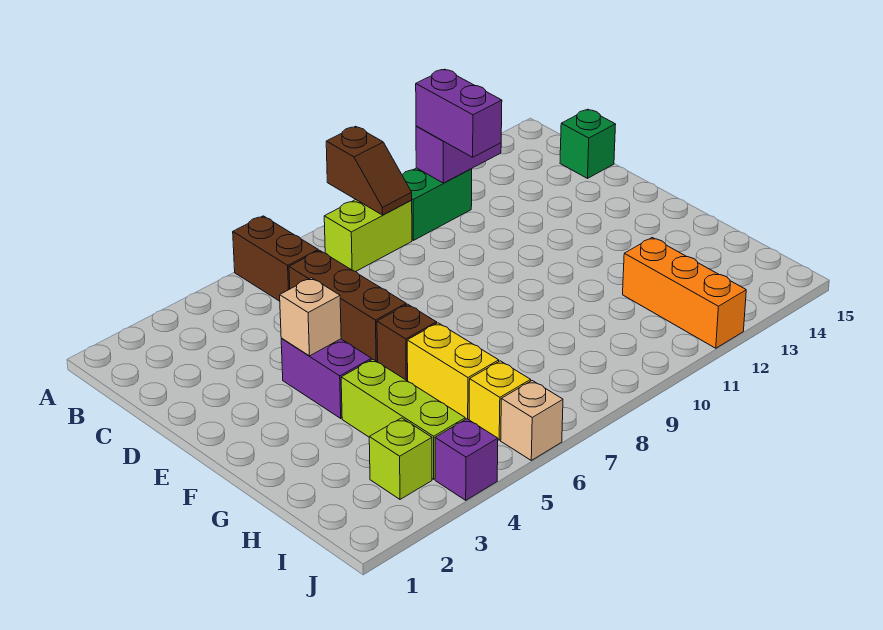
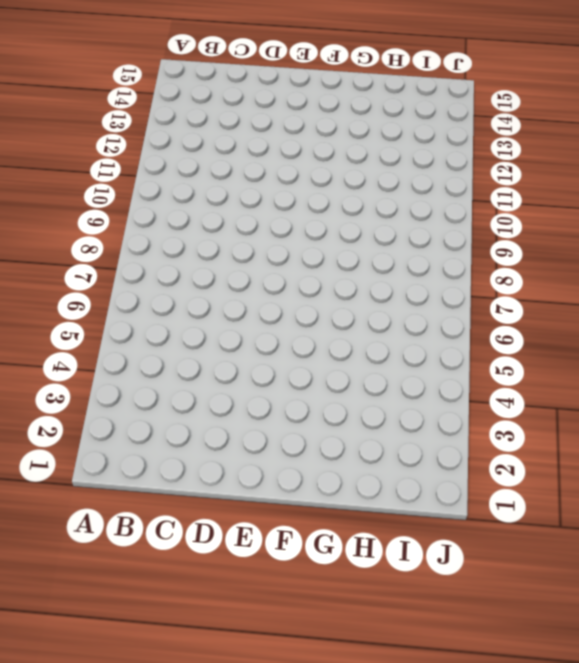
none -> brown brick A6:B6 level 1
none -> lime brick B8:B9 level 1
none -> green brick B10:B11 level 1

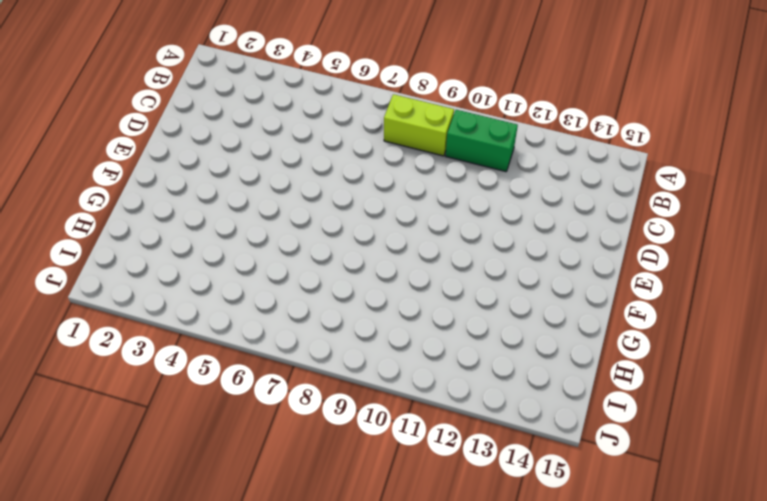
none -> brown brick A6:B6 level 1
none -> brown brick C6:E6 level 1
none -> green brick C15 level 1

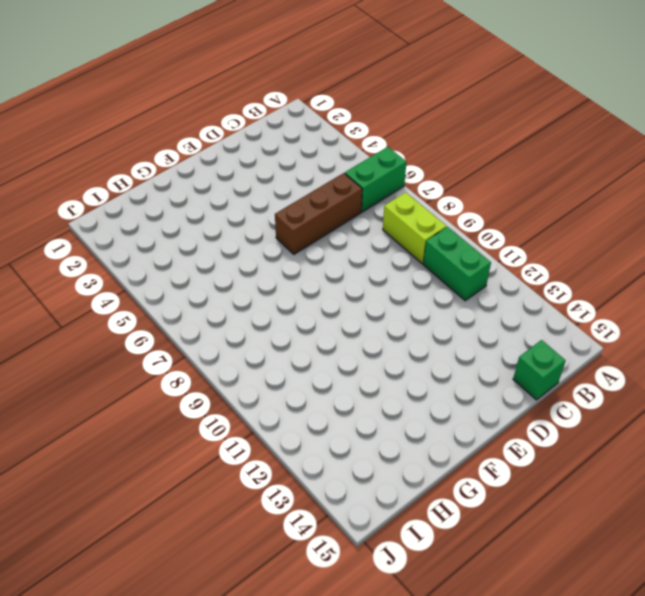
green brick A6:B6 level 1 -> brown brick A6:B6 level 1
none -> purple brick E4:F4 level 1
none -> brown brick F6 level 1
none -> lime brick G4:I4 level 1

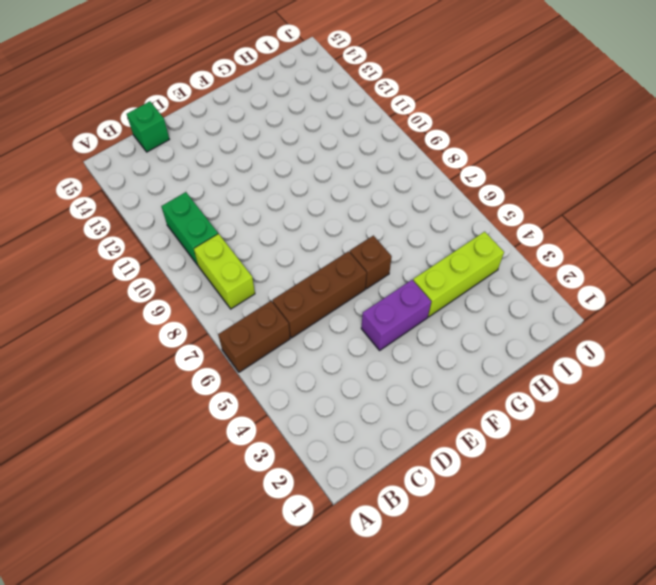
none -> yellow brick G6:H6 level 1
none -> orange brick H12:J12 level 1
none -> lime brick I3 level 1

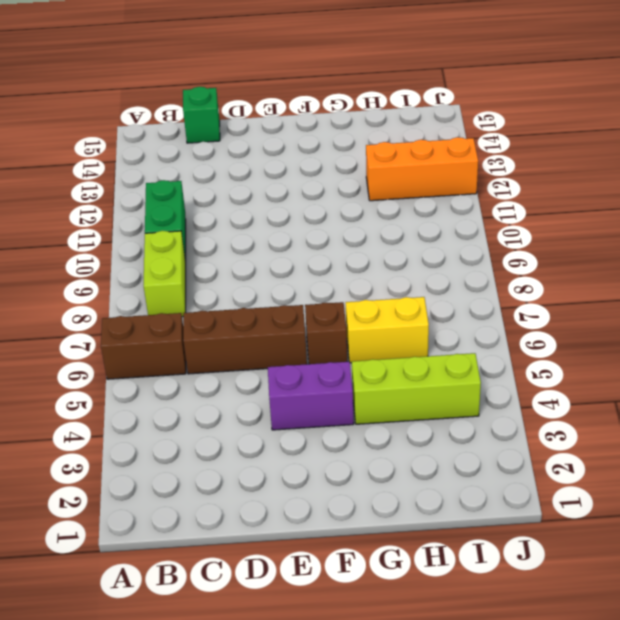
none -> lime brick I3 level 1
none -> yellow brick I6 level 1
none -> purple brick J4 level 1

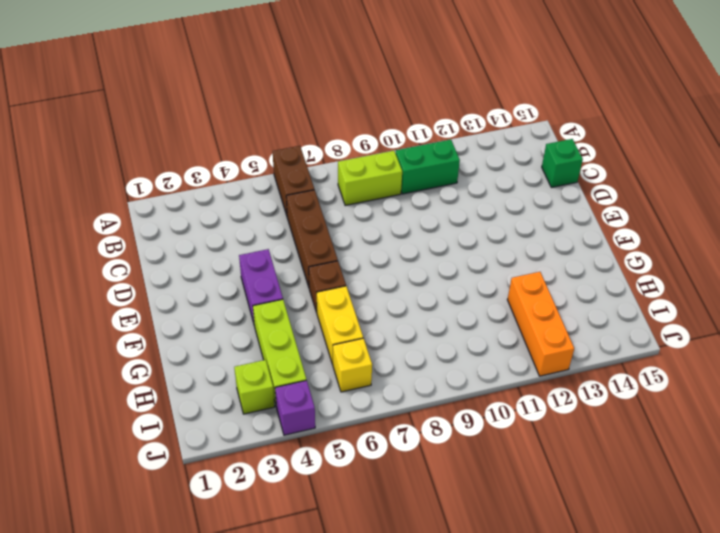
none -> tan brick J6 level 1
none -> brown slope A9:B9 level 2 top A
none -> purple brick B11:B12 level 2

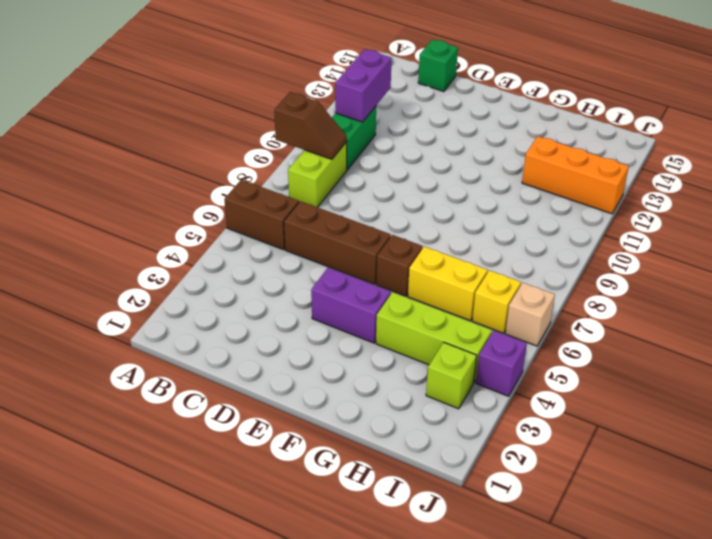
none -> tan brick E4 level 2
none -> purple brick B11:C11 level 3

